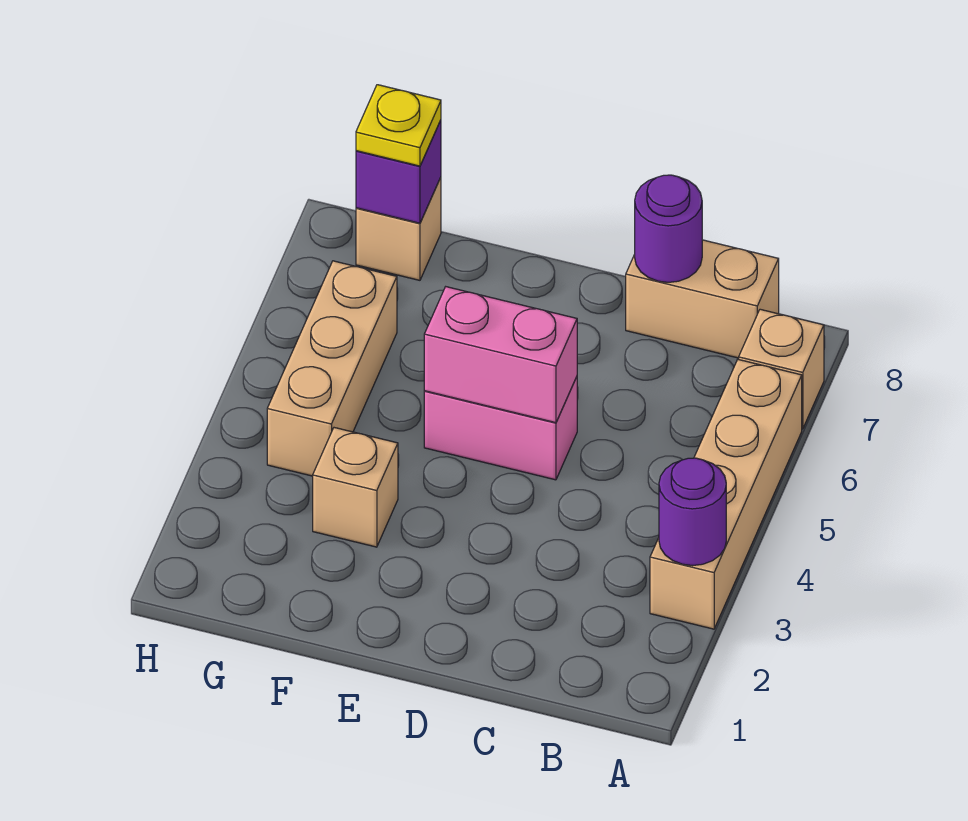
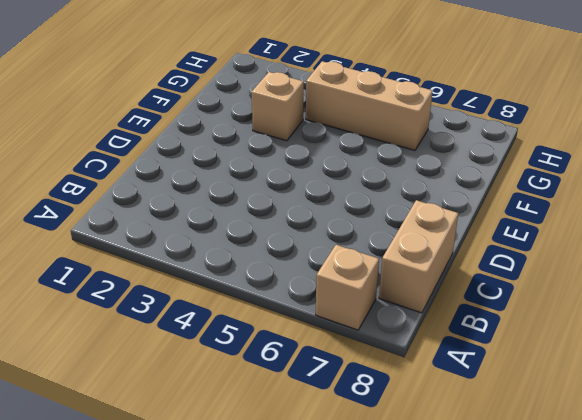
none -> tan brick A3:A6 level 1
none -> pink brick D5:E5 level 1
none -> tan brick G8 level 1

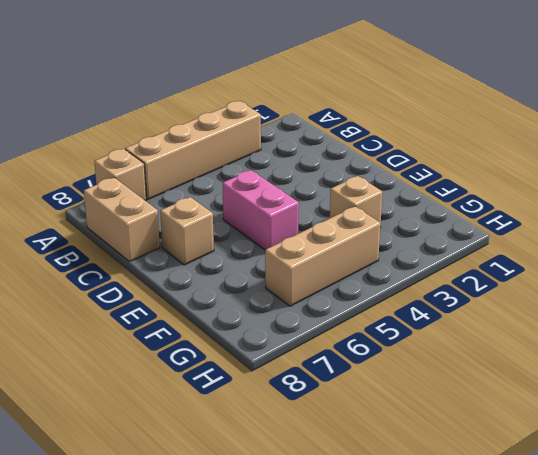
tan brick D7 level 1 -> tan brick G8 level 1
none -> purple round brick A3 level 2
none -> purple round brick C8 level 2
none -> pink brick D5:E5 level 2

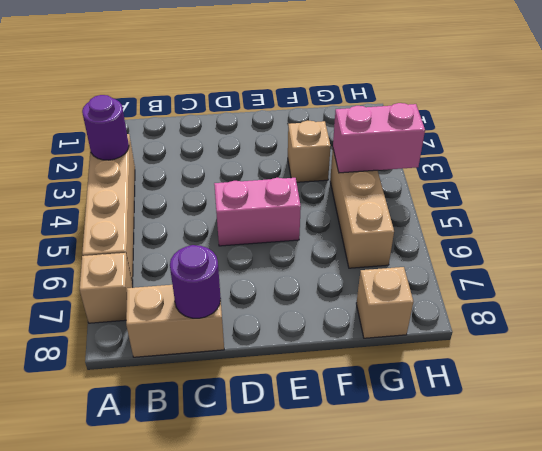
pink brick G4:H4 level 2 -> pink brick D5:E5 level 2
none -> purple brick G8 level 2
none -> yellow plate G8 level 3

